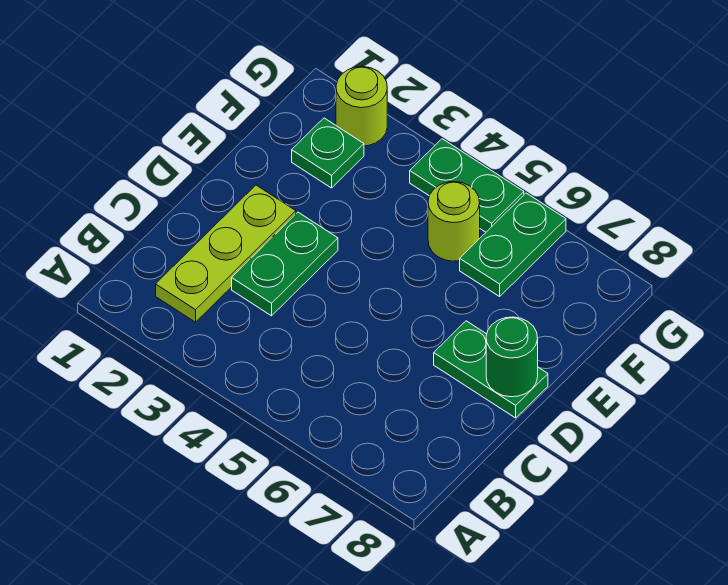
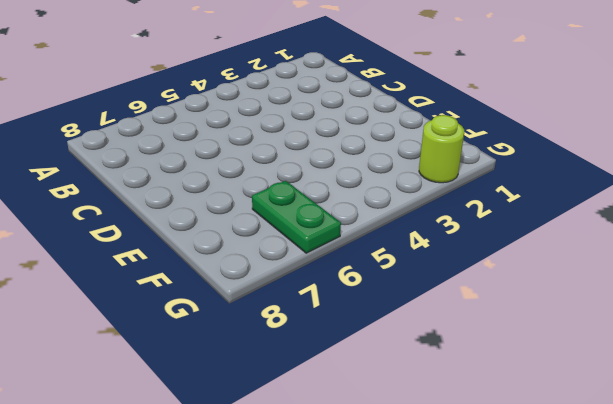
none -> lime plate B2:D2 level 1
none -> green plate C3:D3 level 1

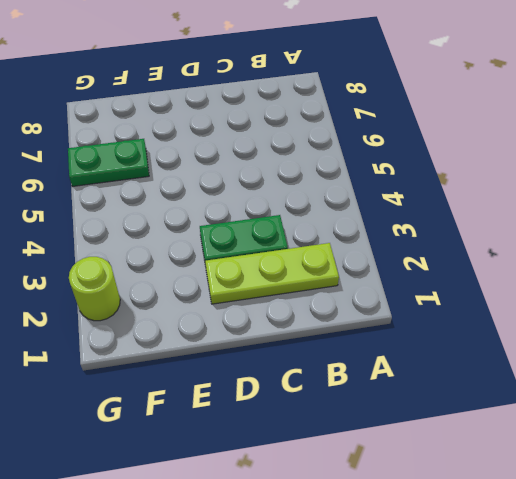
none -> green plate D7:D8 level 1
none -> green plate F2 level 1

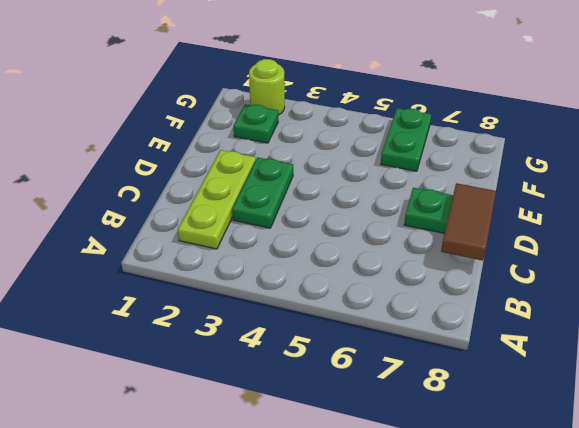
brown tile C8:D8 level 2 -> green round brick D8 level 2
none -> lime round brick F5 level 1
none -> green plate G4:G5 level 1

